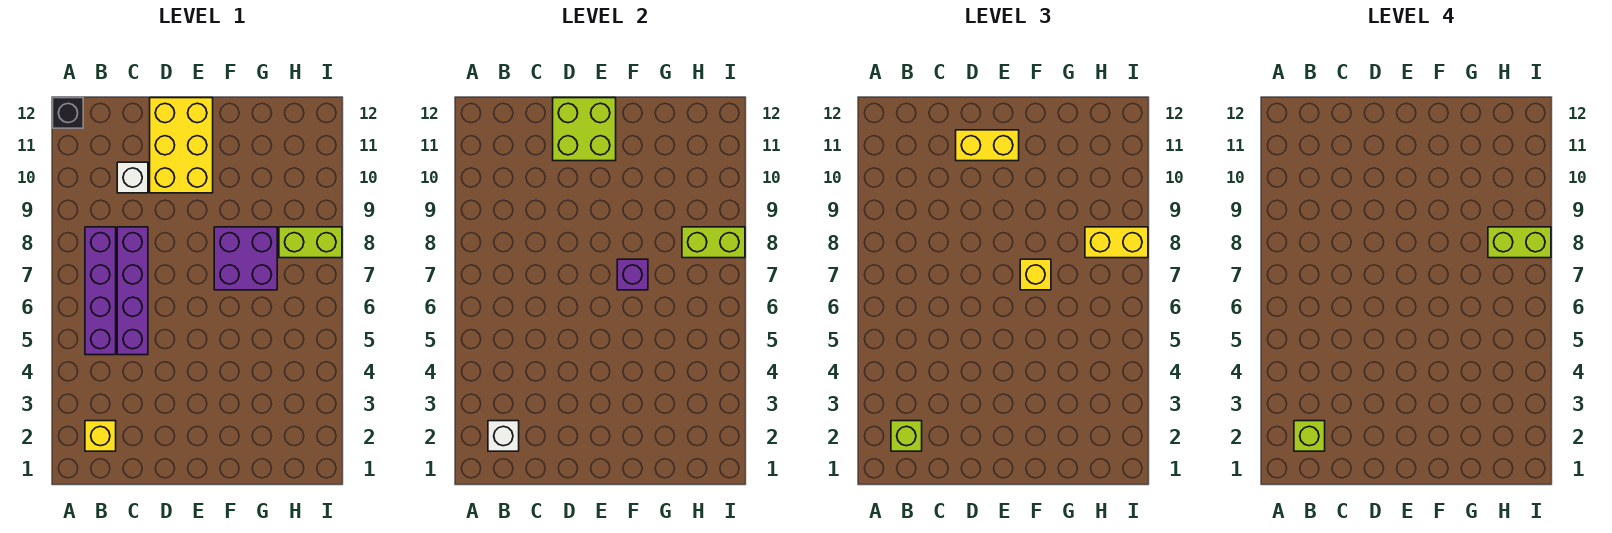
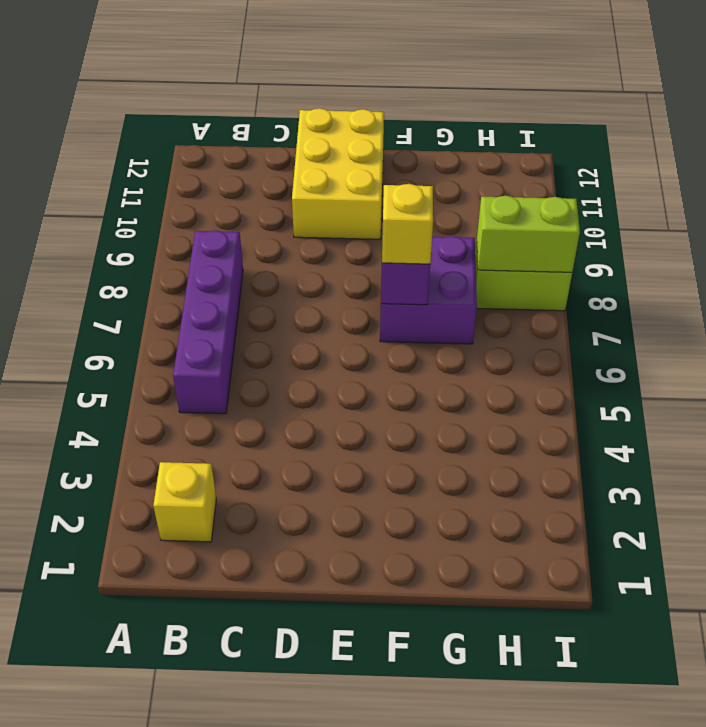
none -> black brick A12 level 1
none -> purple brick C5:C8 level 1
none -> white brick C10 level 1

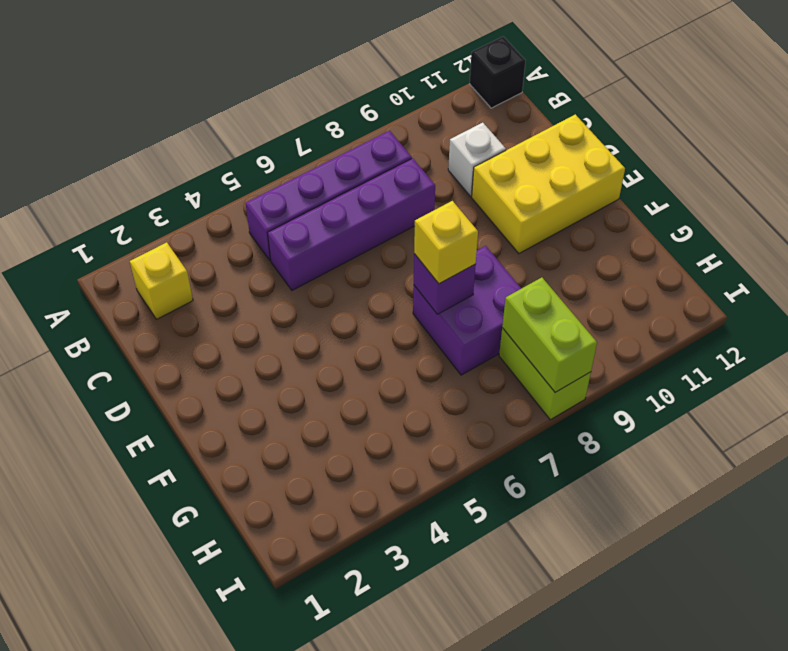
none -> white brick B2 level 2
none -> lime brick D11:E12 level 2
none -> lime brick B2 level 3

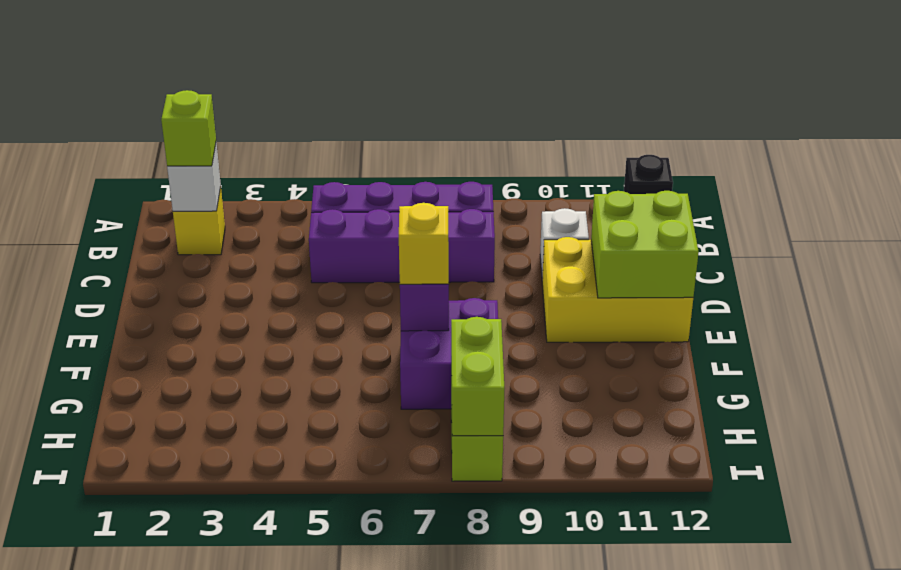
none -> yellow brick D11:E11 level 3
none -> yellow brick H8:I8 level 3
none -> lime brick B2 level 4

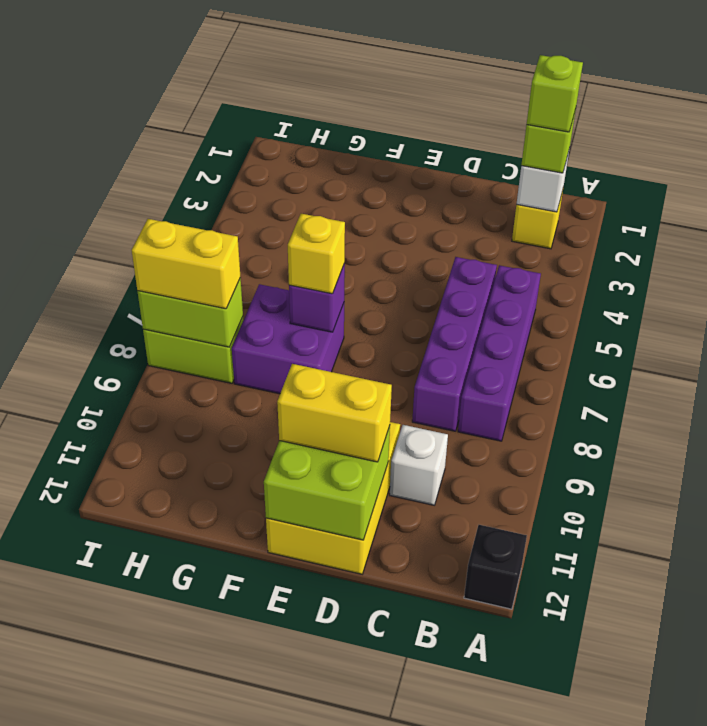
none -> lime brick H8:I8 level 4

